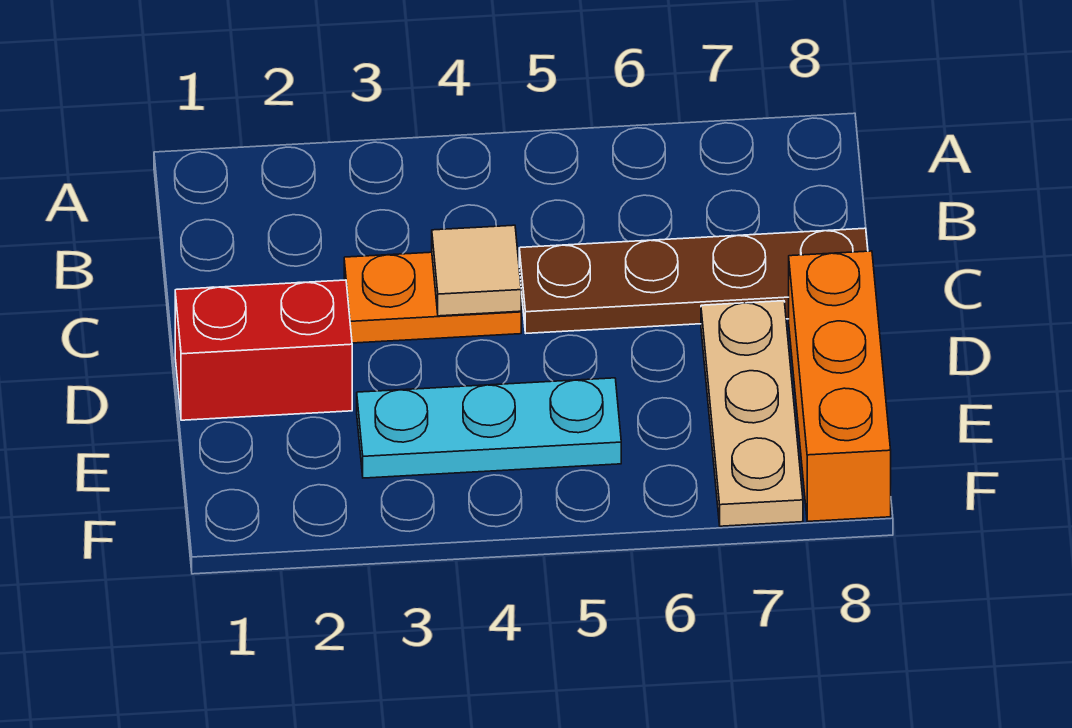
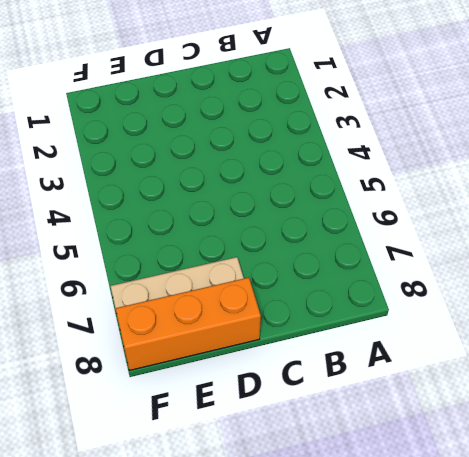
none -> orange plate C3:C4 level 1
none -> brown plate C5:C8 level 1

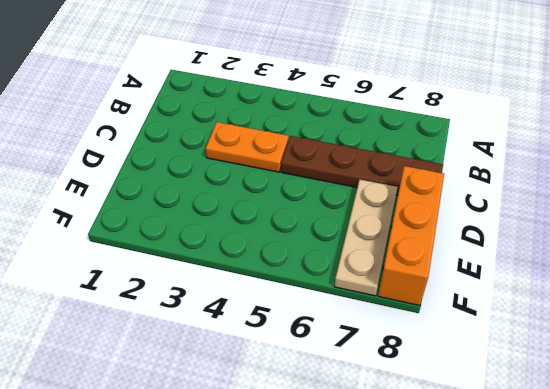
none -> red brick D1:D2 level 1
none -> cyan plate E3:E5 level 1

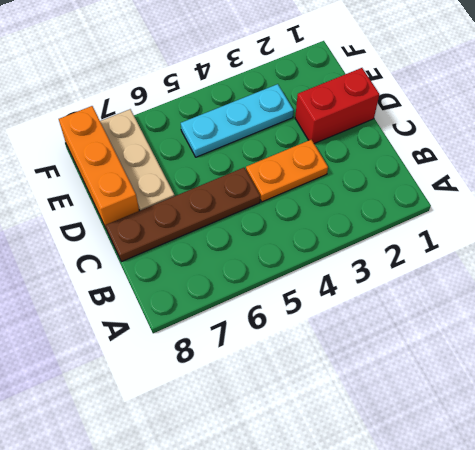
none -> tan tile C4 level 2

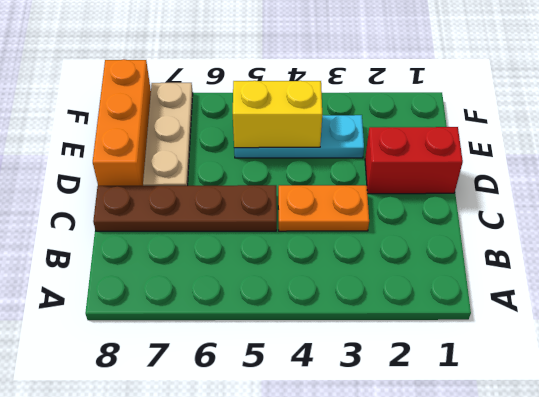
yellow brick E4:E5 level 2 -> none
none -> tan tile C4 level 2

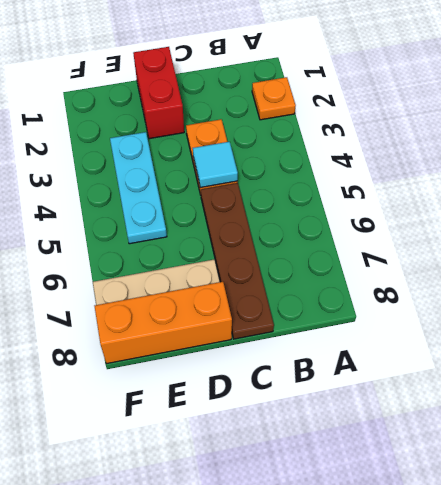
orange plate A2 level 1 -> none
cyan tile C4 level 2 -> tan tile C4 level 2

